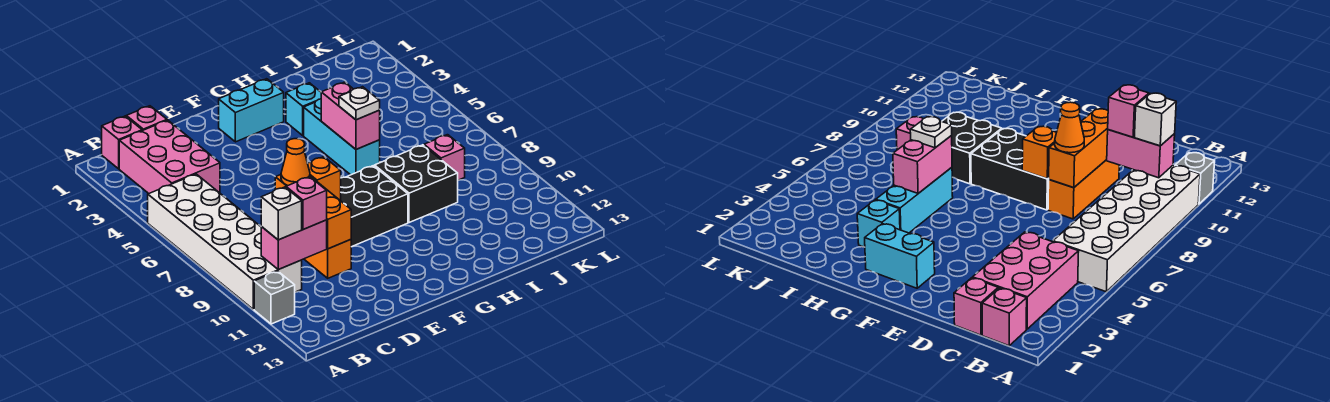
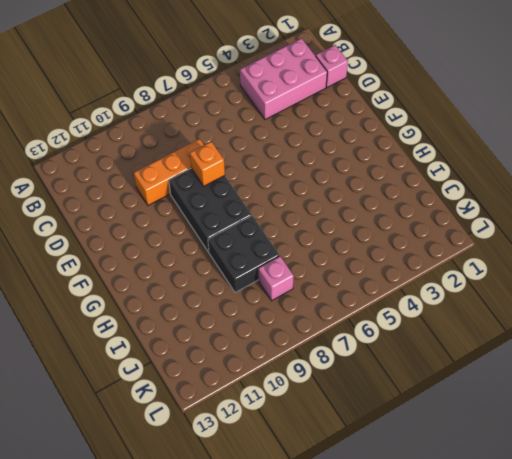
none -> white brick A5:B10 level 1
none -> grey brick A11 level 1
none -> pink brick B1 level 1

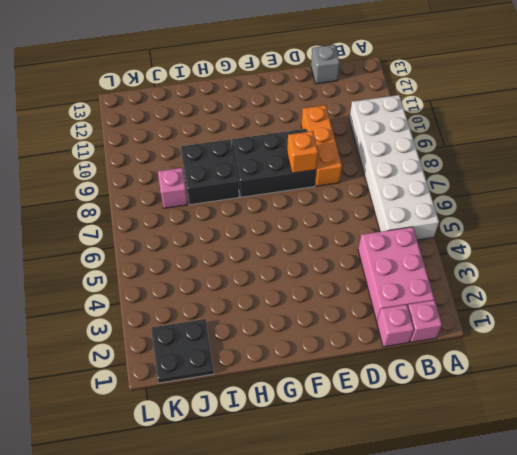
grey brick C13 level 1 -> grey brick A11 level 1
black plate J1:K2 level 1 -> none
none -> cyan brick F2:G2 level 1
none -> cyan brick H3 level 1
none -> cyan brick H4:H6 level 1

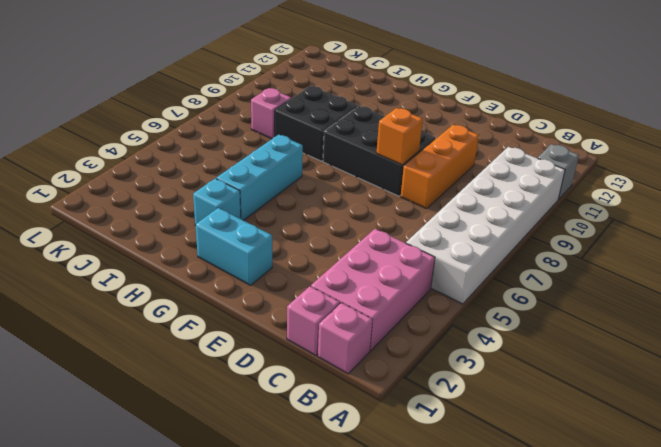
none -> pink brick B10:C10 level 2
none -> orange brick D8:D10 level 2
none -> pink brick H5:H6 level 2

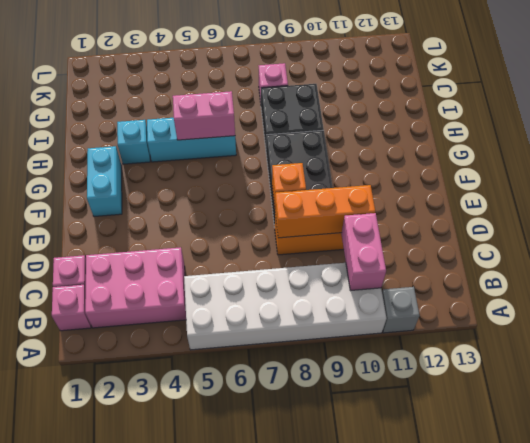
none -> white brick B10 level 3
none -> pink brick C10 level 3
none -> orange cone D8 level 3

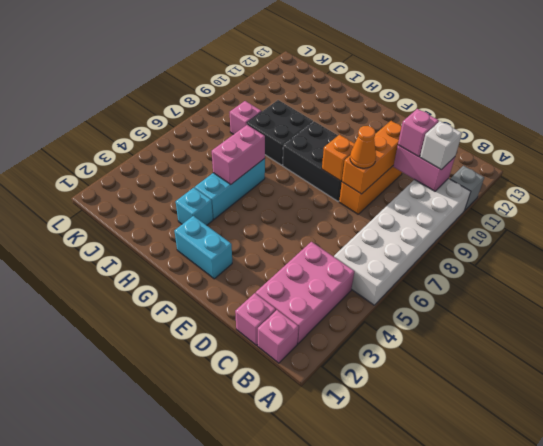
none -> white plate H6 level 3

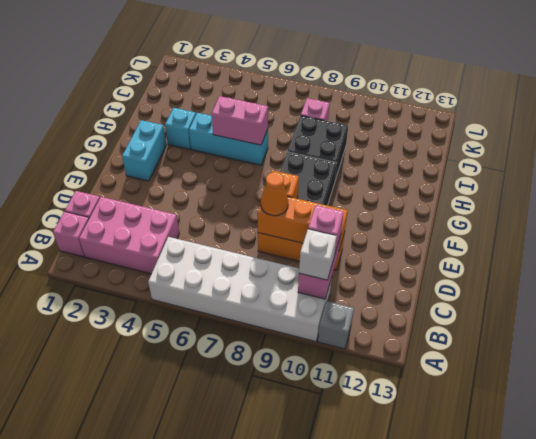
none -> white plate H6 level 3

